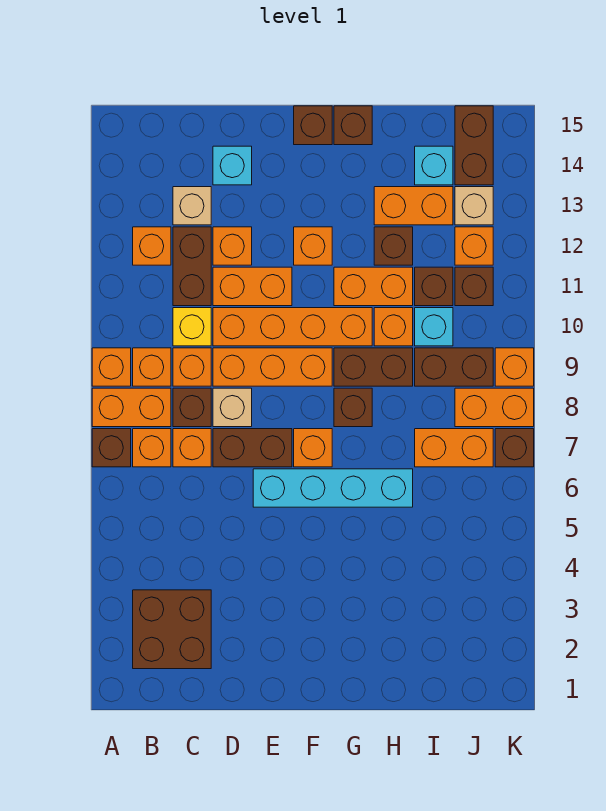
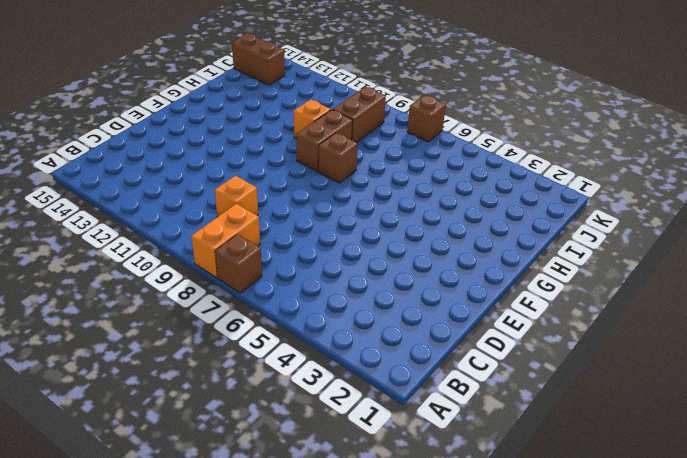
none -> orange brick A9 level 1
none -> brown brick B2:C3 level 1
none -> orange brick B7 level 1
none -> orange brick B9 level 1

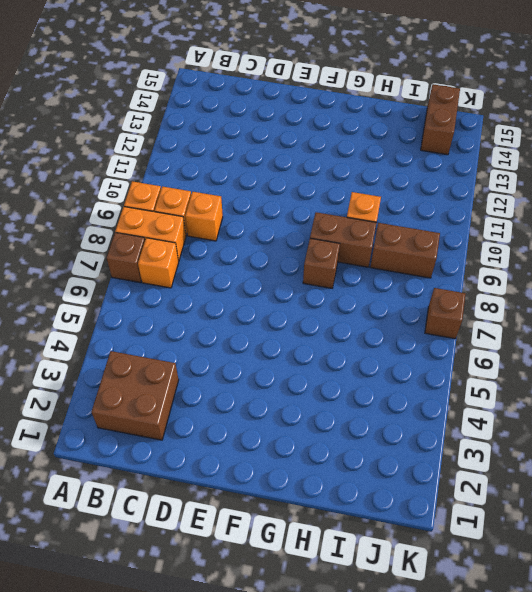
none -> orange brick B12 level 1
none -> orange brick C7 level 1
none -> brown brick C8 level 1
none -> yellow brick C10 level 1

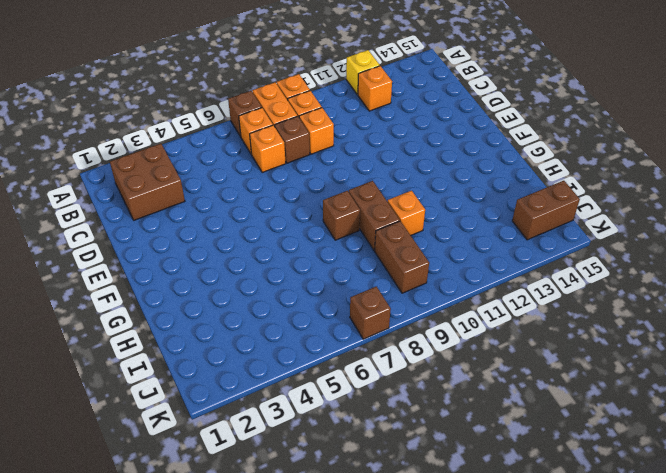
yellow brick A12 level 1 -> yellow brick C10 level 1
none -> brown brick C11:C12 level 1
none -> tan brick C13 level 1
none -> brown brick D7:E7 level 1
none -> tan brick D8 level 1

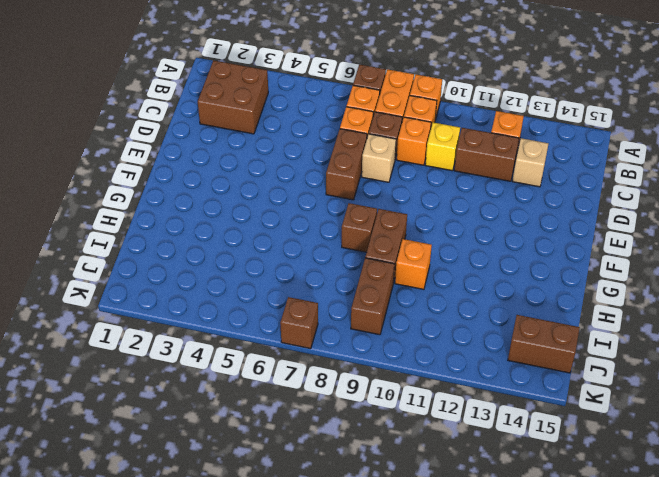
none -> orange brick D9:F9 level 1
none -> orange brick D10:G10 level 1
none -> orange brick D11:E11 level 1
none -> orange brick D12 level 1

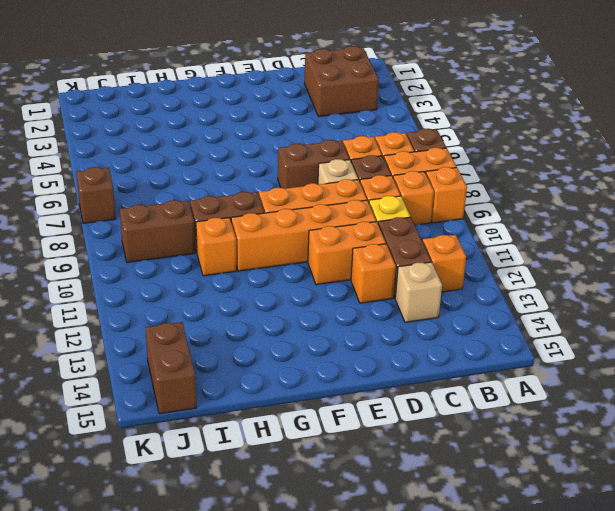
none -> cyan brick D14 level 1
none -> cyan brick E6:H6 level 1
none -> orange brick F7 level 1
none -> orange brick F12 level 1

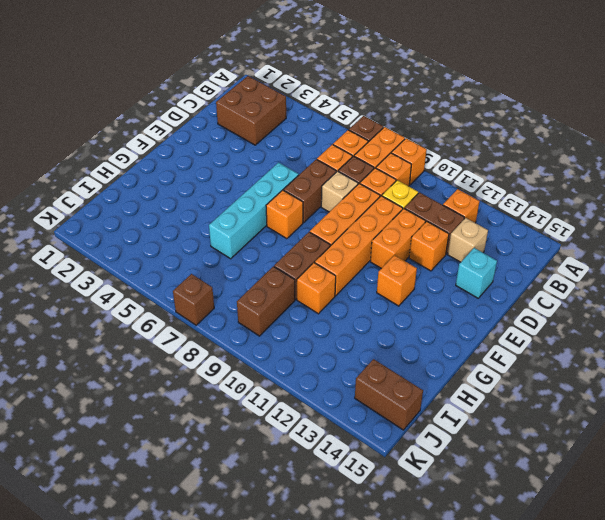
none -> brown brick F15 level 1
none -> brown brick G8 level 1
none -> orange brick G11:H11 level 1
none -> brown brick G15 level 1

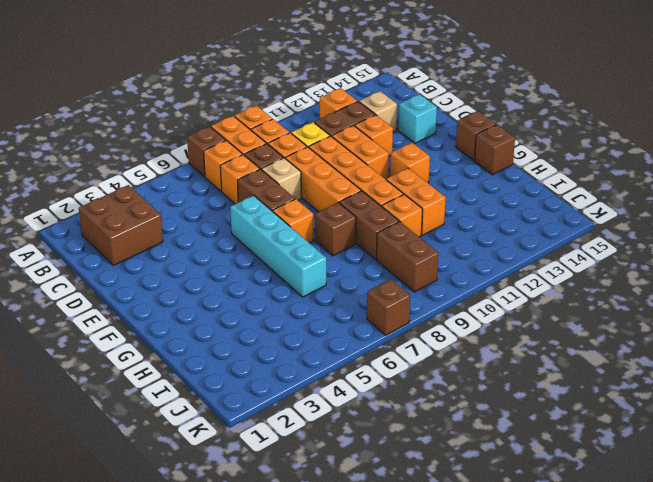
none -> brown brick H12 level 1
none -> orange brick H13:I13 level 1
none -> orange brick I7:J7 level 1
none -> cyan brick I10 level 1

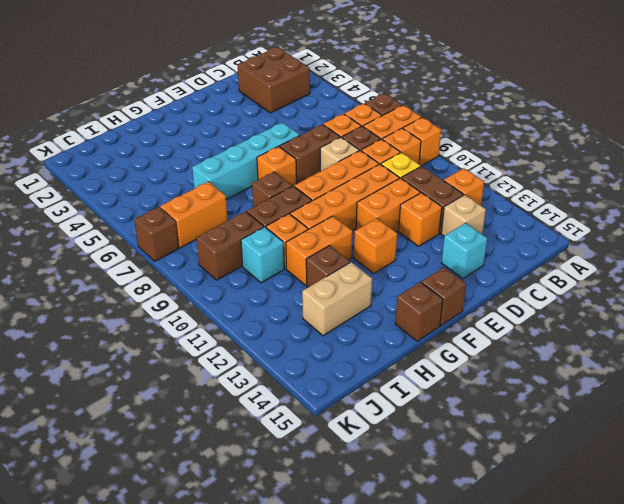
tan brick H13:I13 level 1 -> orange brick H13:I13 level 1
none -> brown brick I11 level 1
none -> cyan brick I14 level 1
none -> orange brick J8:K8 level 1
none -> brown brick J11 level 1

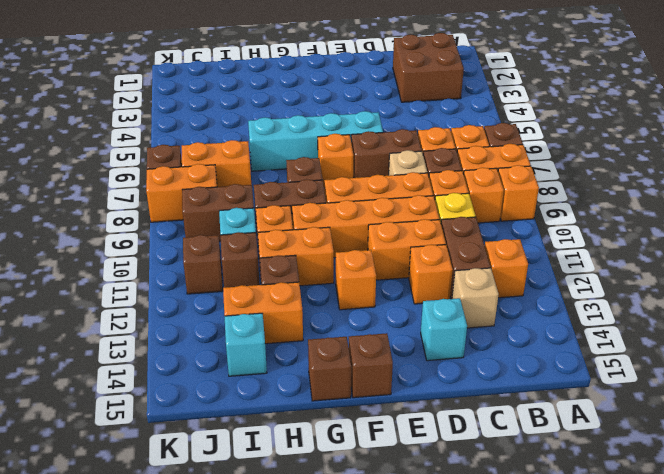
none -> orange brick J12 level 1
none -> tan brick J13 level 1
none -> brown brick J14:J15 level 1
none -> orange brick K9 level 1

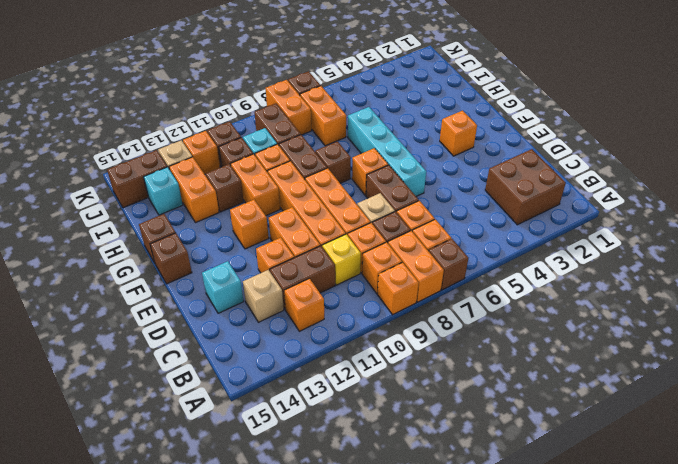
orange brick F3 level 1 -> orange brick K9 level 1

